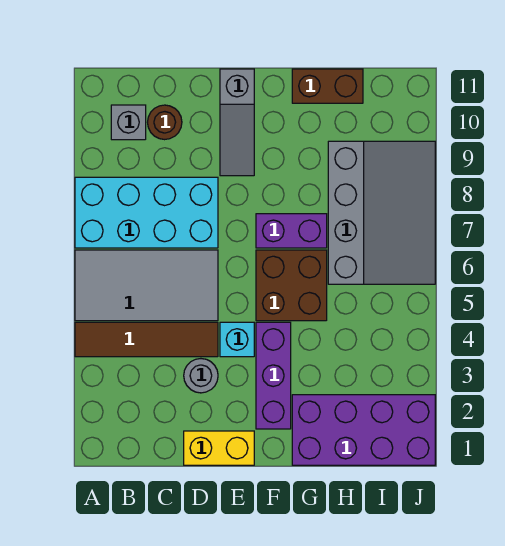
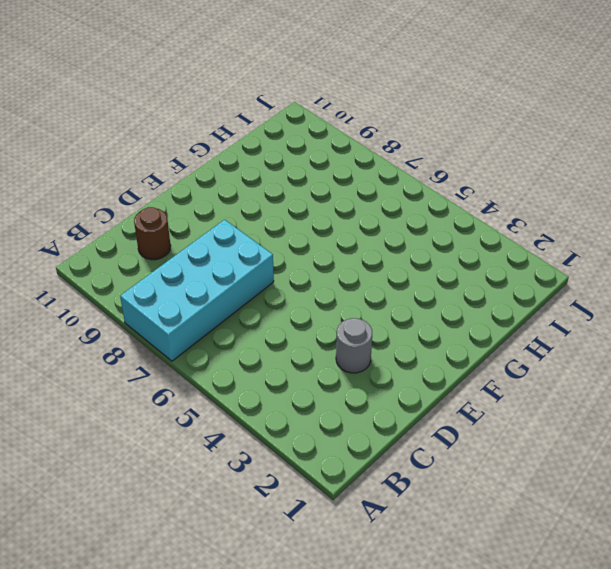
none -> brown tile A4:D4 level 1
none -> grey tile A5:D6 level 1
none -> grey brick B10 level 1

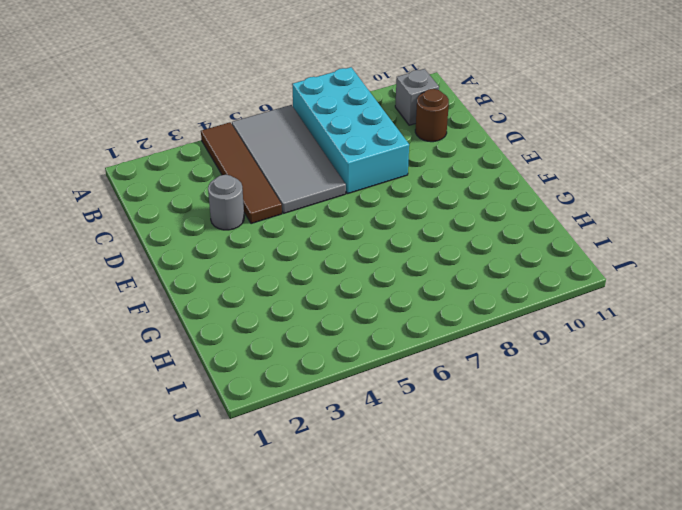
none -> yellow brick D1:E1 level 1
none -> cyan brick E4 level 1
none -> grey slope E9:E11 level 1 top 11

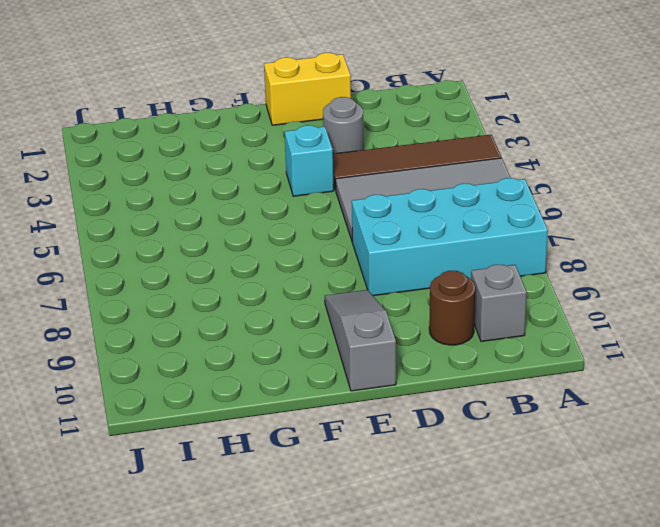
none -> purple brick F2:F4 level 1
none -> brown brick F5:G6 level 1
none -> purple brick F7:G7 level 1

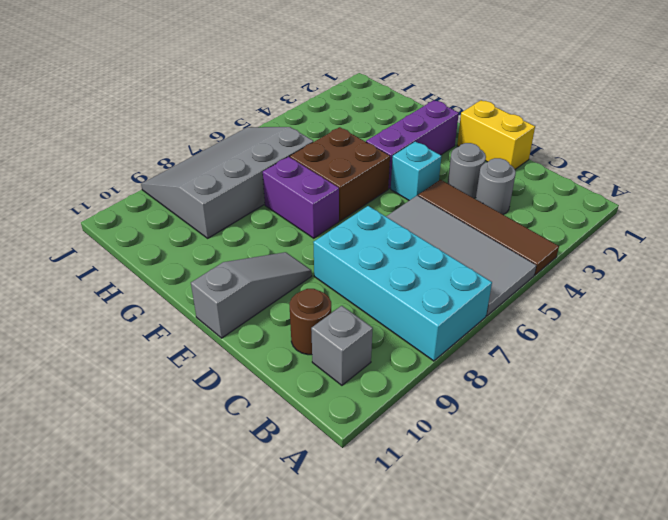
grey round brick C3 level 1 -> none
none -> purple brick G1:J2 level 1
none -> brown brick G11:H11 level 1

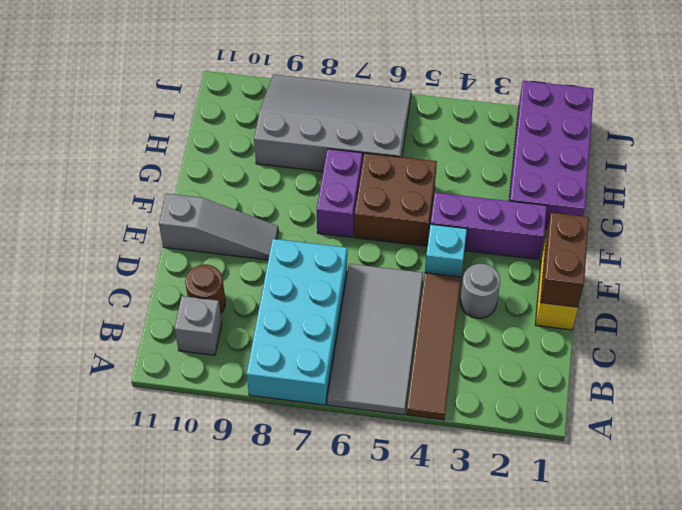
brown brick D1:E1 level 2 -> brown brick G11:H11 level 1

